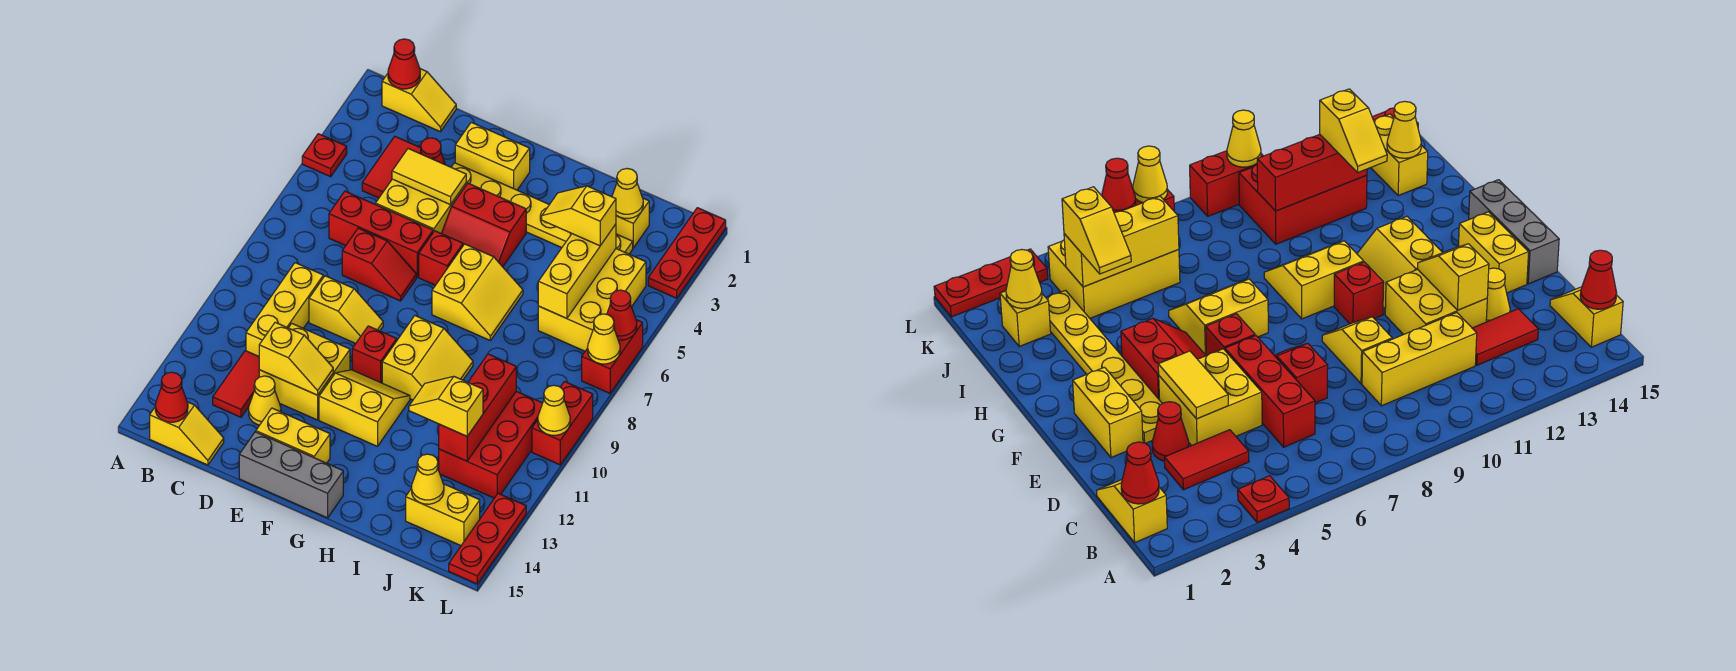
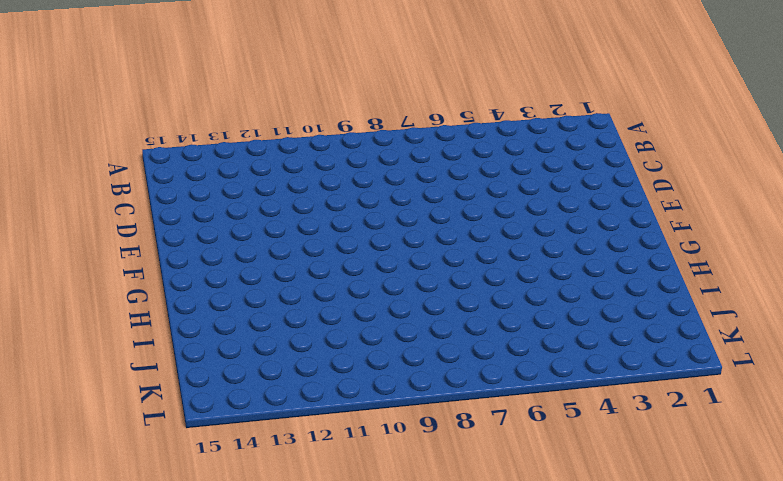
none -> red plate A4 level 1
none -> yellow slope B1:C1 level 1 top B
none -> yellow slope B15:C15 level 1 top B
none -> red tile C3:C4 level 1

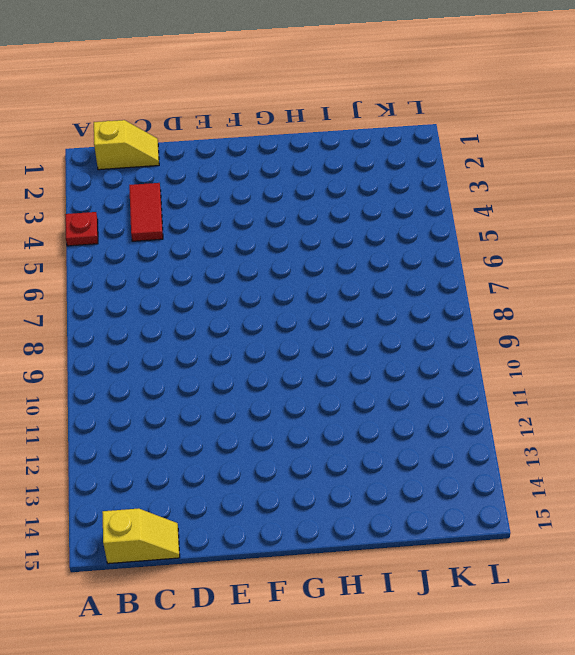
none -> red brick C6:E6 level 1
none -> yellow brick C9:C11 level 1
none -> red tile C12:C13 level 1
none -> red cone D3 level 1

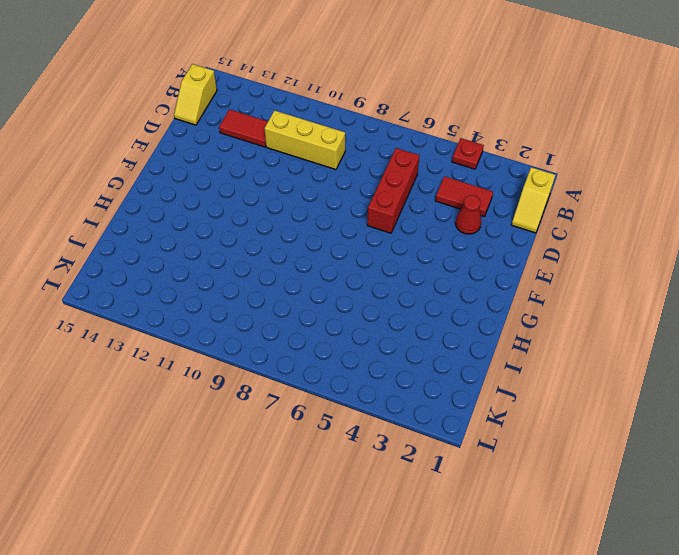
none -> yellow brick D4:E5 level 1
none -> red slope D7:E7 level 1 top D
none -> yellow slope D9:E9 level 1 top D
none -> yellow brick D11:E12 level 1

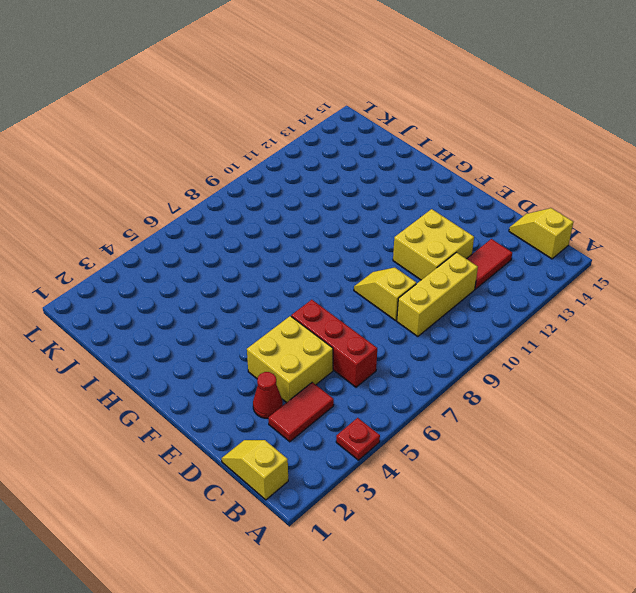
none -> red slope D7:E7 level 1 top D
none -> yellow cone D13 level 1
none -> yellow brick E2:F2 level 1
none -> yellow plate E3:J3 level 1

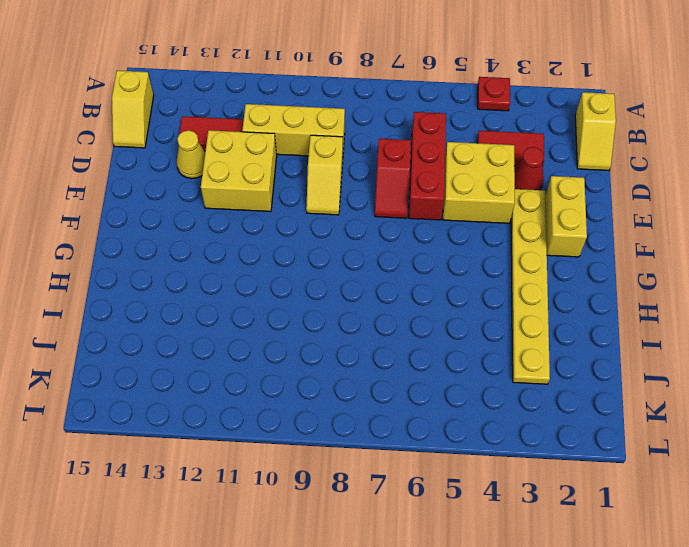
none -> yellow brick E14:F14 level 1
none -> grey brick E15:G15 level 1
none -> red slope F4:G5 level 1 top 4
none -> red brick F6 level 1

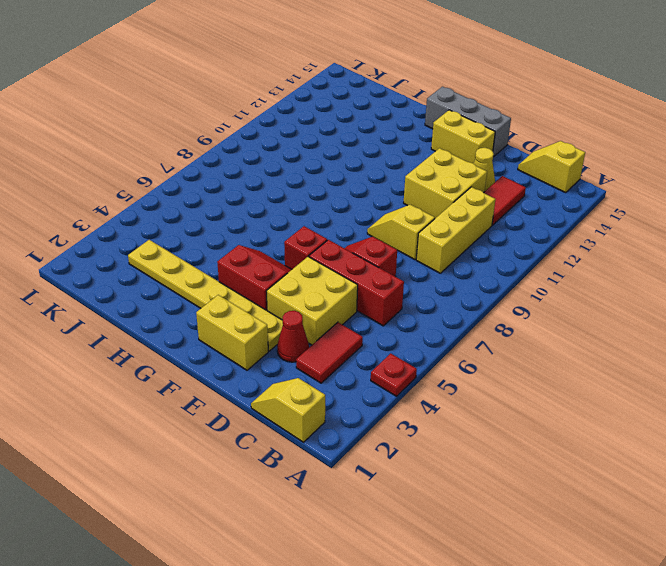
none -> red brick F10 level 1
none -> yellow slope F11:G12 level 1 top 12
none -> yellow slope G6:H7 level 1 top G
none -> yellow slope G9:H10 level 1 top G

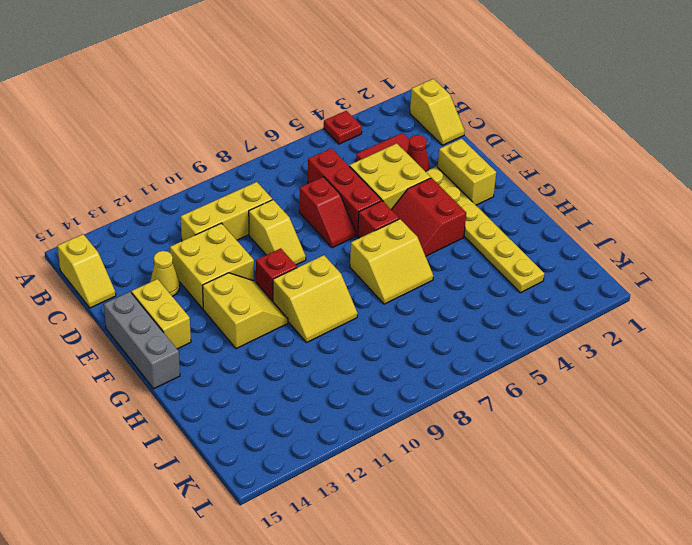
none -> red tile C12:C13 level 1
none -> yellow brick J2 level 1
none -> yellow brick J4:K6 level 1
none -> red brick J10:K12 level 1

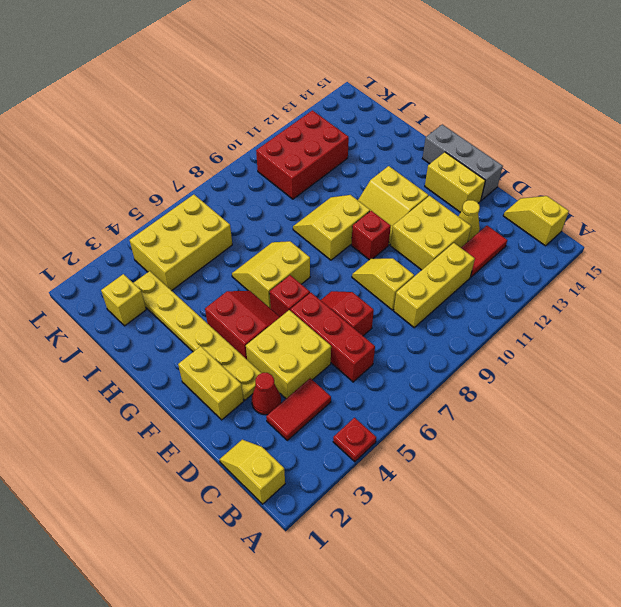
none -> yellow brick J14:K14 level 1
none -> red plate L1:L3 level 1
none -> red brick L6:L7 level 1
none -> red brick L9:L10 level 1

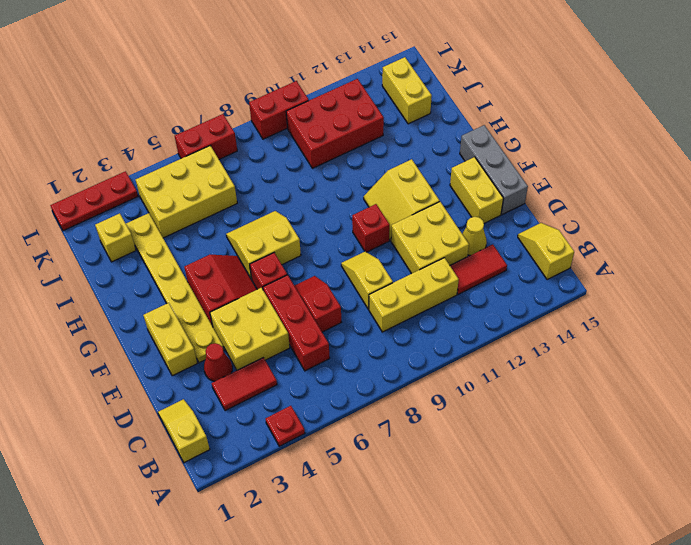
none -> yellow slope G9:H10 level 1 top G
none -> red plate L13:L15 level 1
none -> red cone B1 level 2
none -> red cone B15 level 2

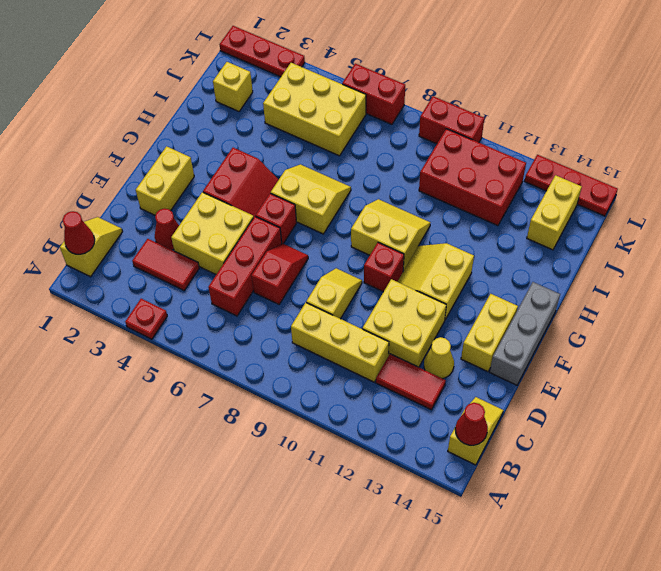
none -> yellow plate E3:J3 level 1
none -> yellow tile D4:E4 level 2
none -> yellow slope D12:E12 level 2 top D
none -> yellow cone J2 level 2

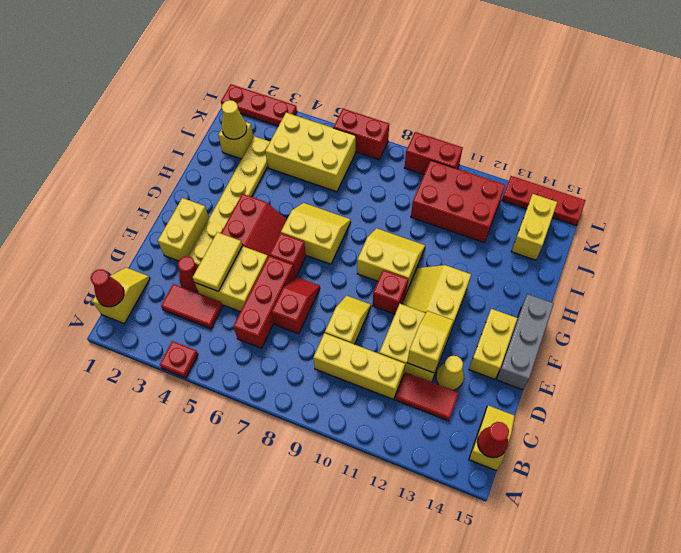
none -> yellow brick J4:J6 level 2
none -> red brick J10:J12 level 2
none -> yellow cone J14 level 2
none -> red cone L6 level 2

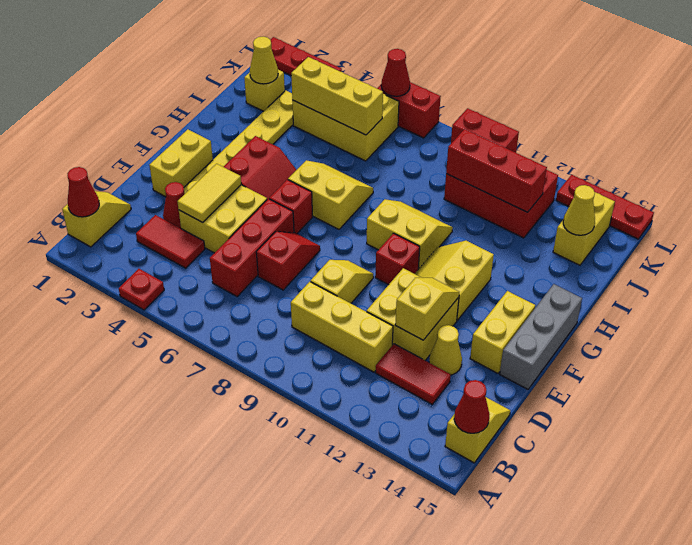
none -> yellow cone L7 level 2
none -> yellow cone L10 level 2
none -> yellow slope I4:J4 level 3 top J
none -> yellow slope I12:J12 level 3 top J

